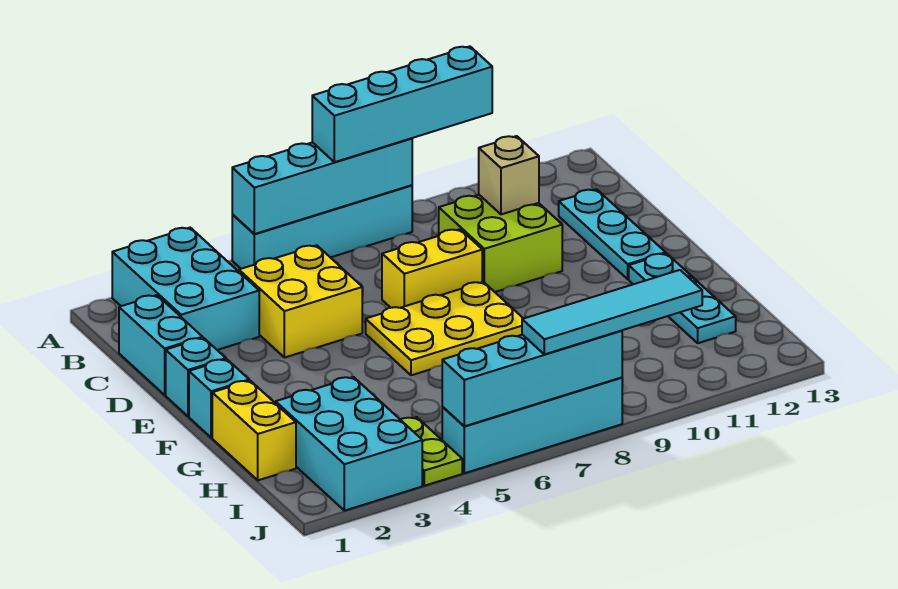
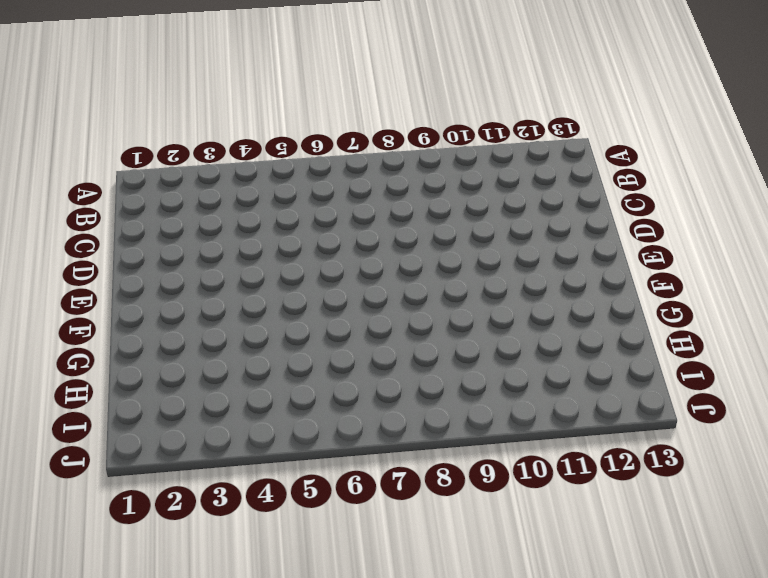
none -> cyan brick A2:C3 level 1
none -> cyan brick A5:A8 level 1
none -> cyan brick C1:D1 level 1

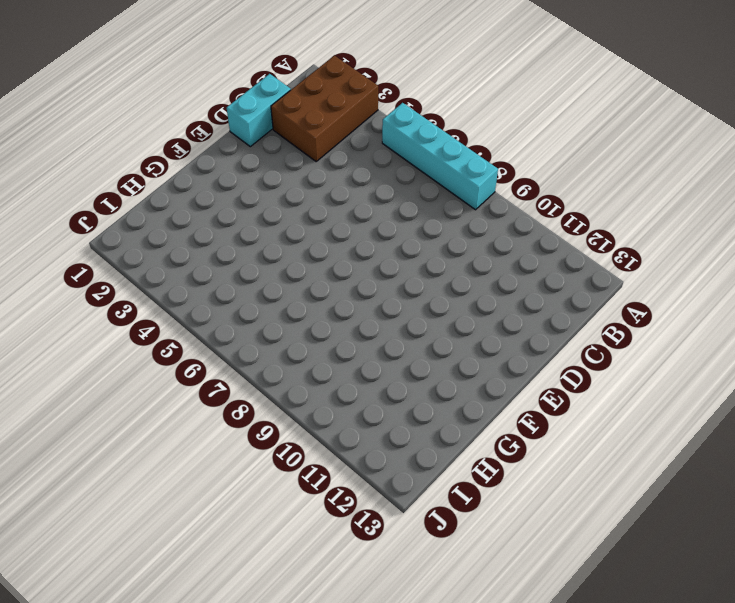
brown brick A2:C3 level 1 -> cyan brick A2:C3 level 1
none -> yellow brick C4:D5 level 1
none -> lime brick C9:D10 level 1
none -> cyan plate C12:E12 level 1

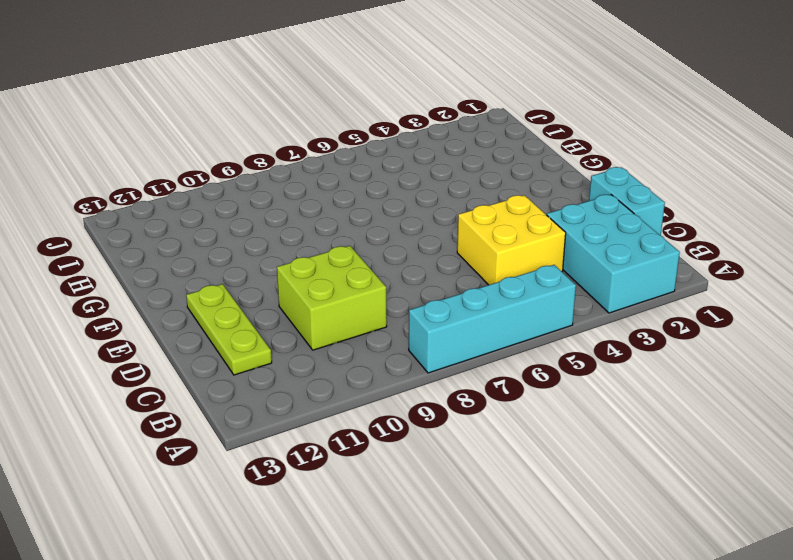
lime plate C12:E12 level 1 -> cyan plate C12:E12 level 1
none -> yellow brick D7:D8 level 1
none -> cyan brick E1 level 1
none -> yellow plate E6:F8 level 1

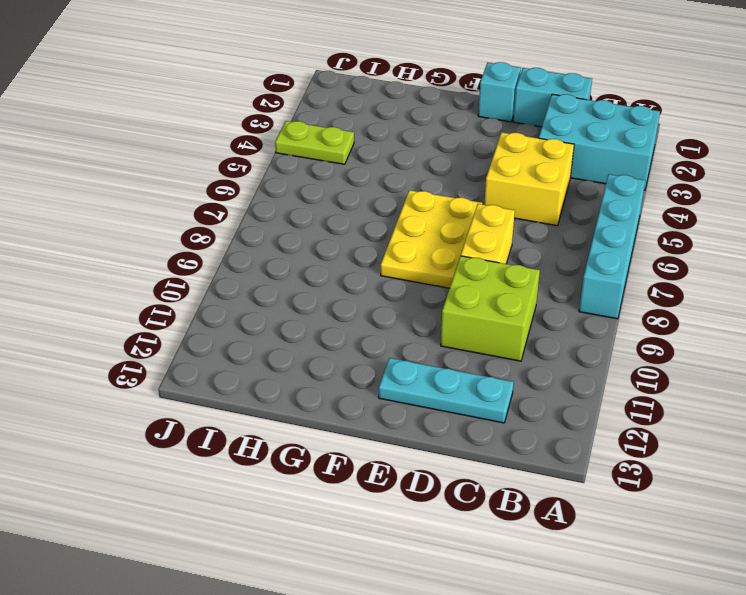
none -> cyan brick F1 level 1
none -> cyan plate F12:H12 level 1
none -> yellow brick G1:H1 level 1

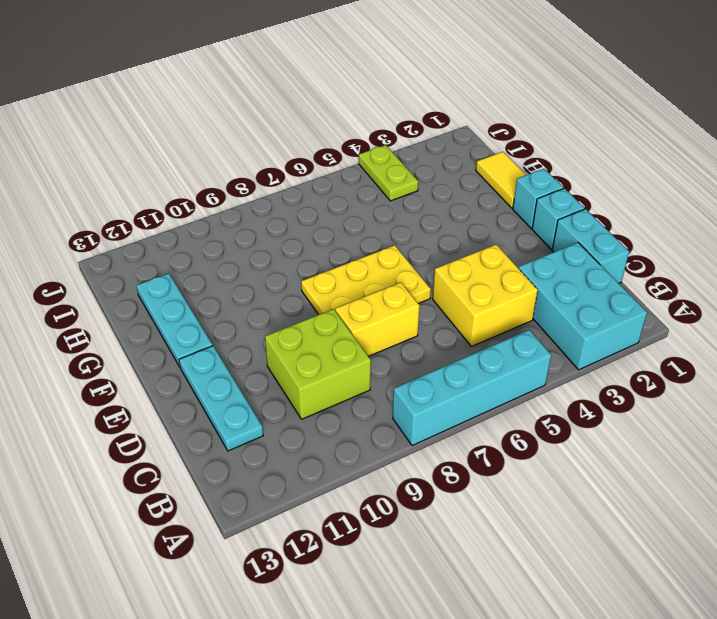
yellow tile G1:H1 level 1 -> yellow brick G1:H1 level 1
none -> cyan brick H2:J3 level 1
none -> cyan brick J5:J8 level 1
none -> cyan brick A5:A8 level 2

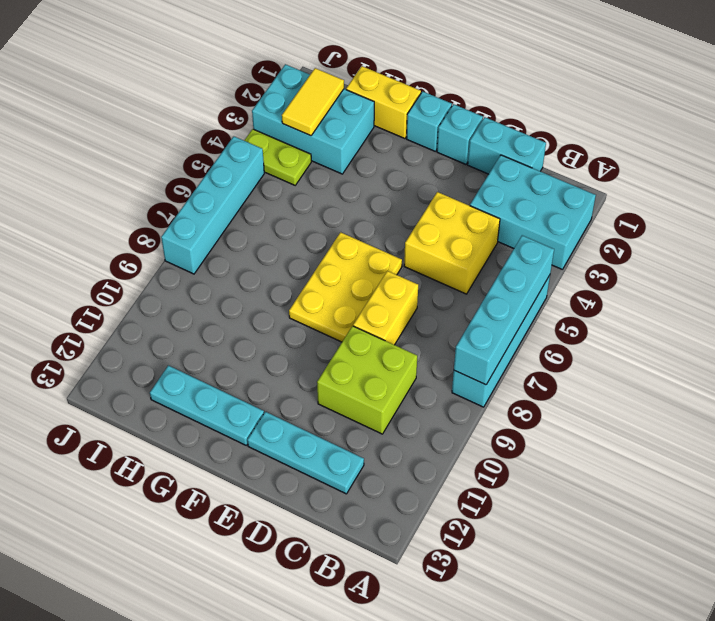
yellow tile I2:I3 level 2 -> none
none -> tan brick C10 level 2
none -> cyan brick J5:J8 level 2
none -> cyan brick A7:A10 level 3

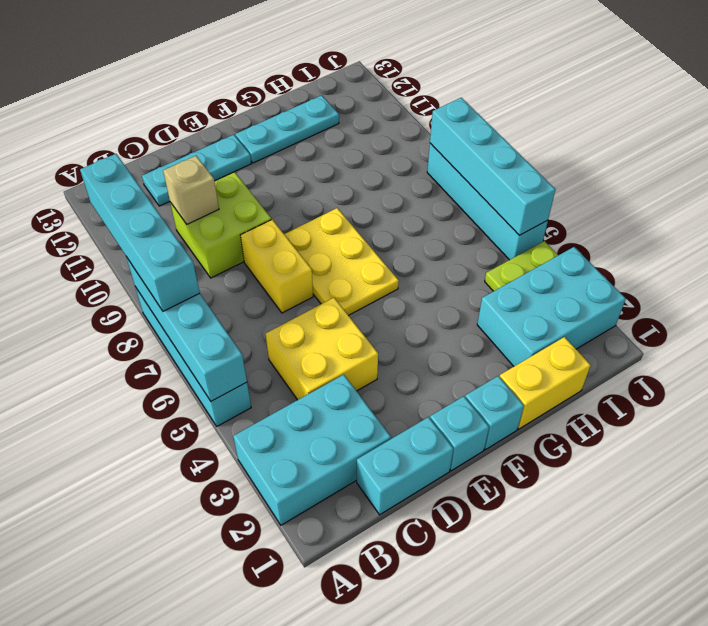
none -> cyan tile J7:J10 level 3

